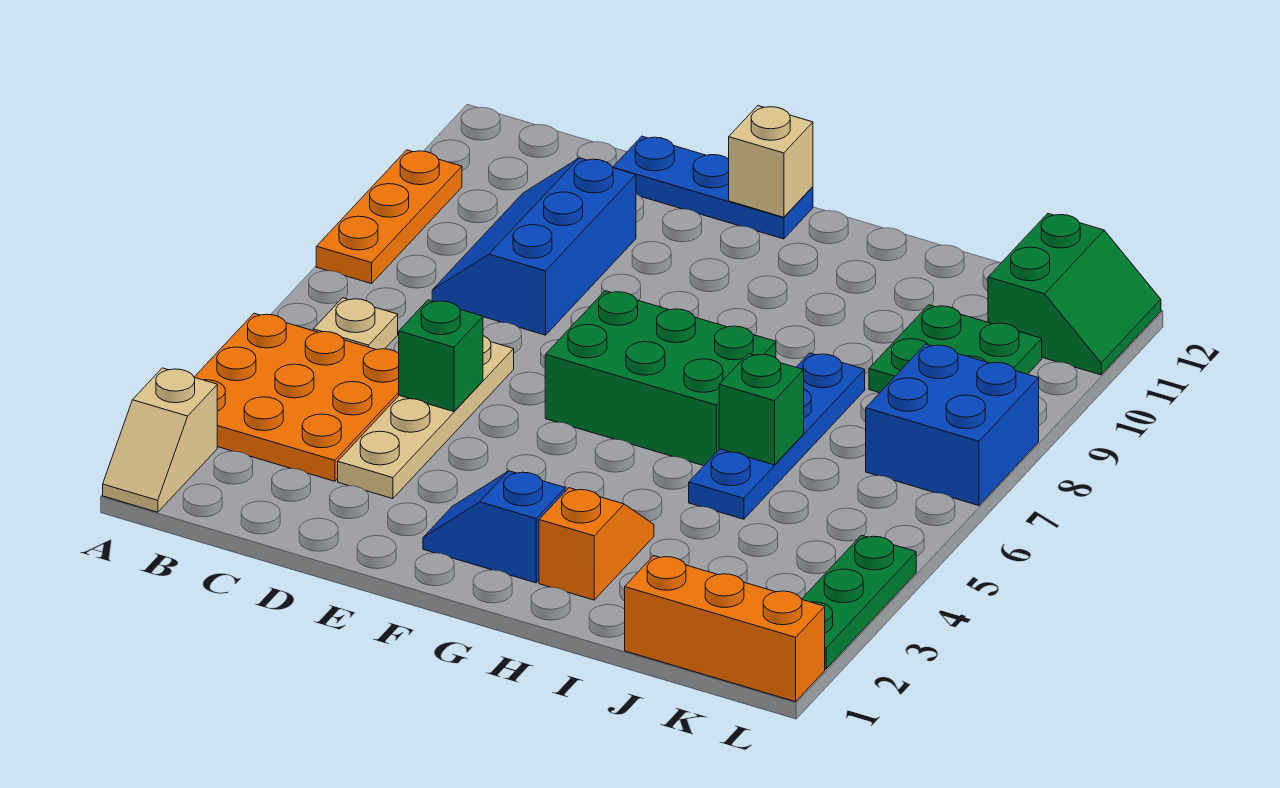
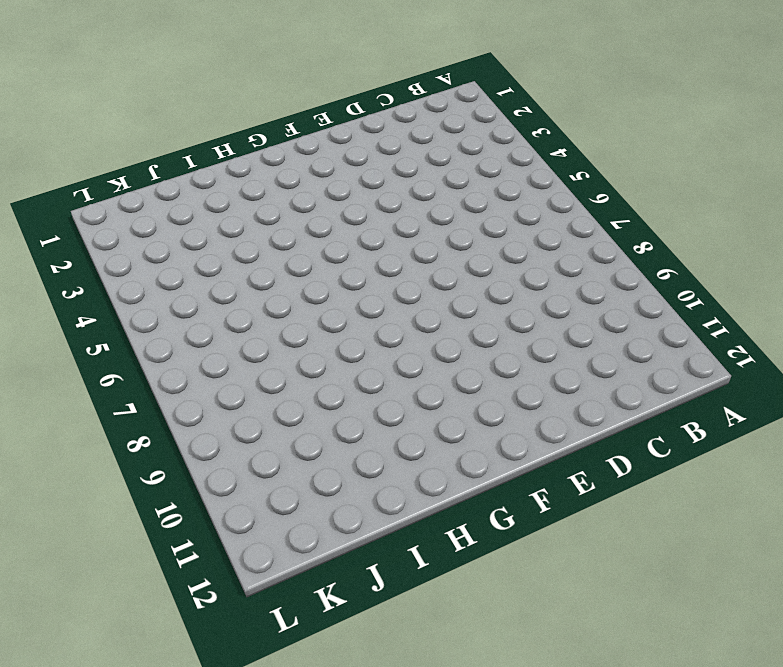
none -> tan slope A1:A2 level 1 top 2
none -> orange plate A3:C5 level 1
none -> orange plate A8:A10 level 1

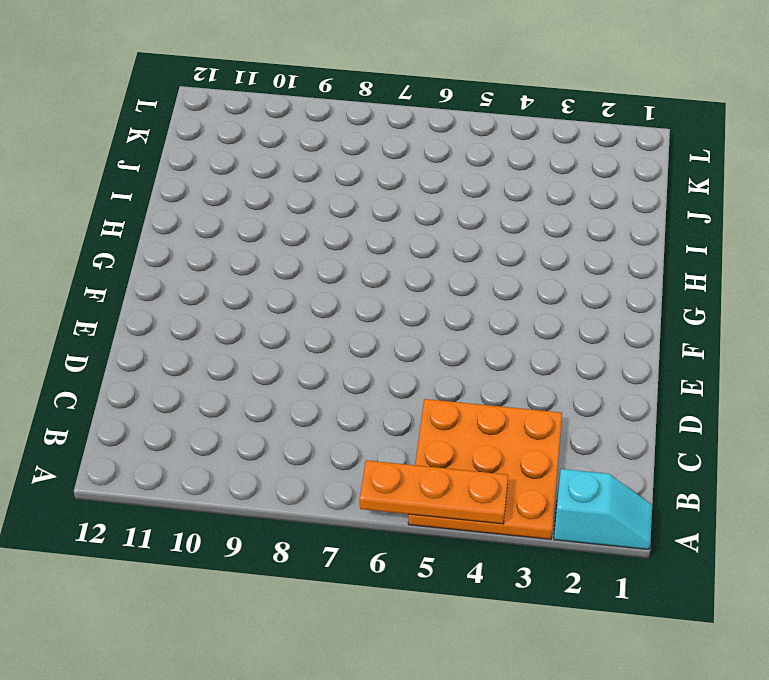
cyan slope A1:A2 level 1 top 2 -> tan slope A1:A2 level 1 top 2
orange plate A4:A6 level 2 -> orange plate A8:A10 level 1
none -> tan plate B6 level 1
none -> blue slope C8:D10 level 1 top D
none -> tan plate D3:D6 level 1

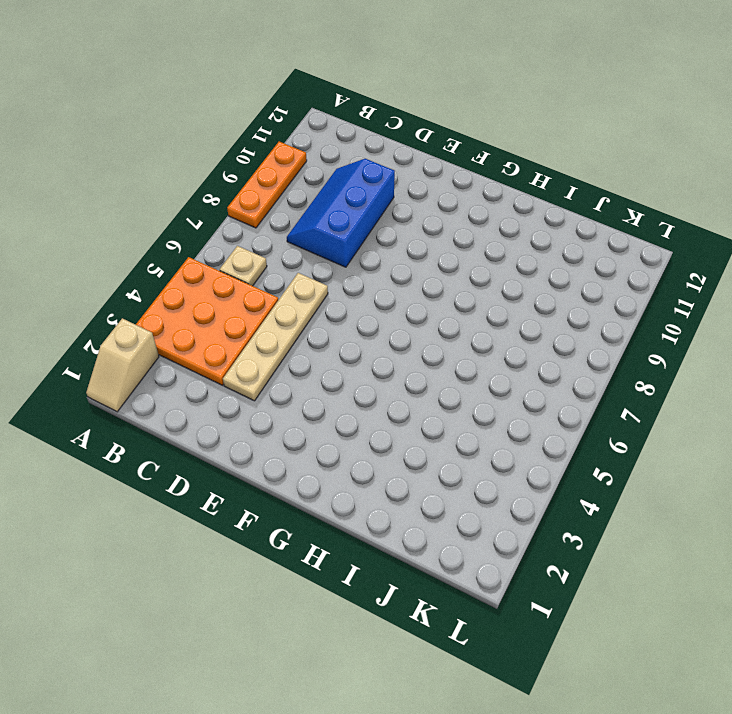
none -> blue plate D12:F12 level 1
none -> blue slope F2:G2 level 1 top G
none -> green brick F6:H7 level 1

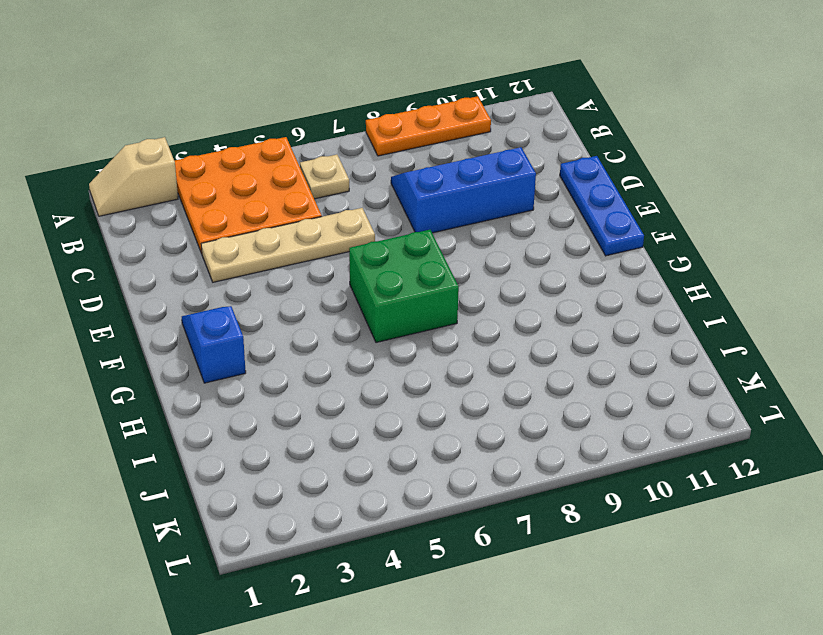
green brick F6:G7 level 1 -> green brick F6:H7 level 1
none -> orange slope H2:H3 level 1 top 2
none -> blue plate I5:I8 level 1
none -> orange brick J1:L1 level 1

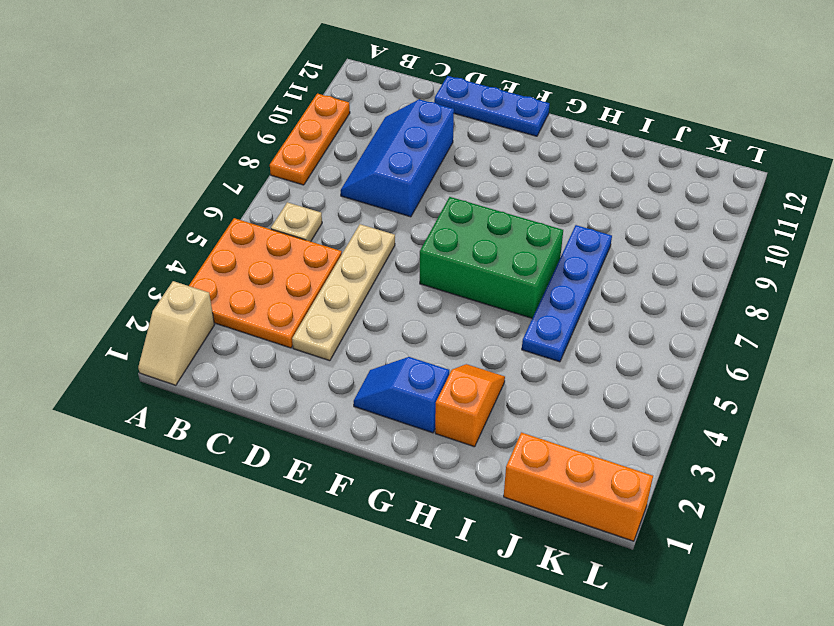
none -> green plate J9:K10 level 1
none -> blue brick K7:L8 level 1
none -> green slope K11:L12 level 1 top K

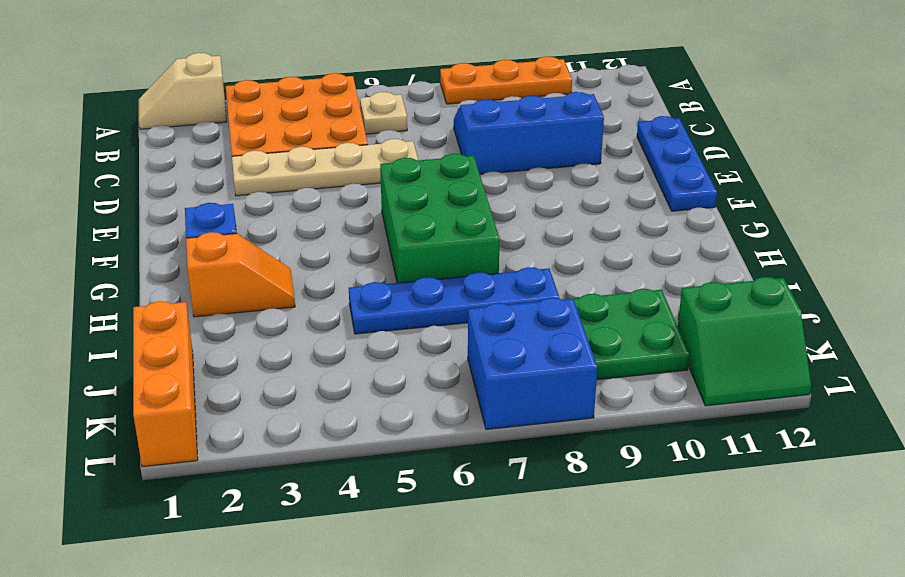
none -> green plate L2:L4 level 1
none -> green brick D5 level 2
none -> tan brick F12 level 2

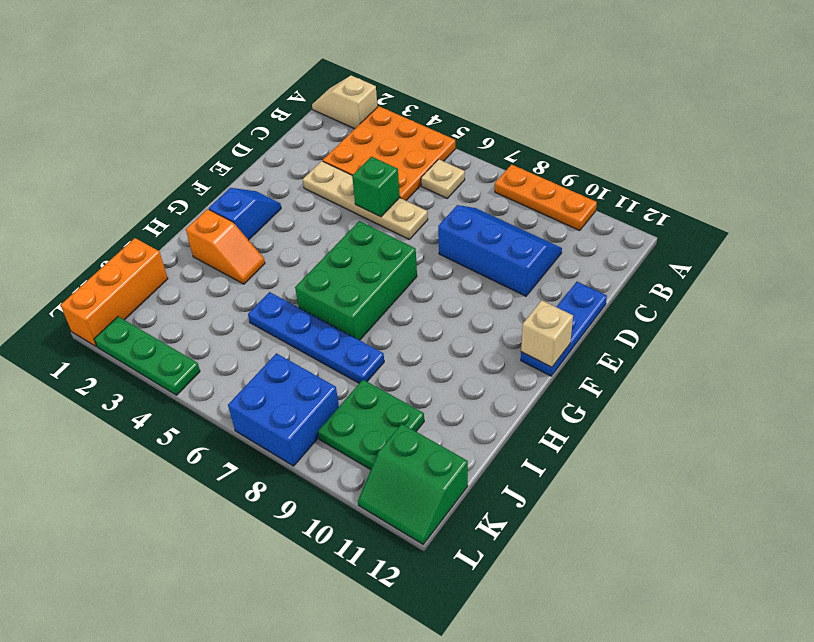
none -> green brick I6 level 2

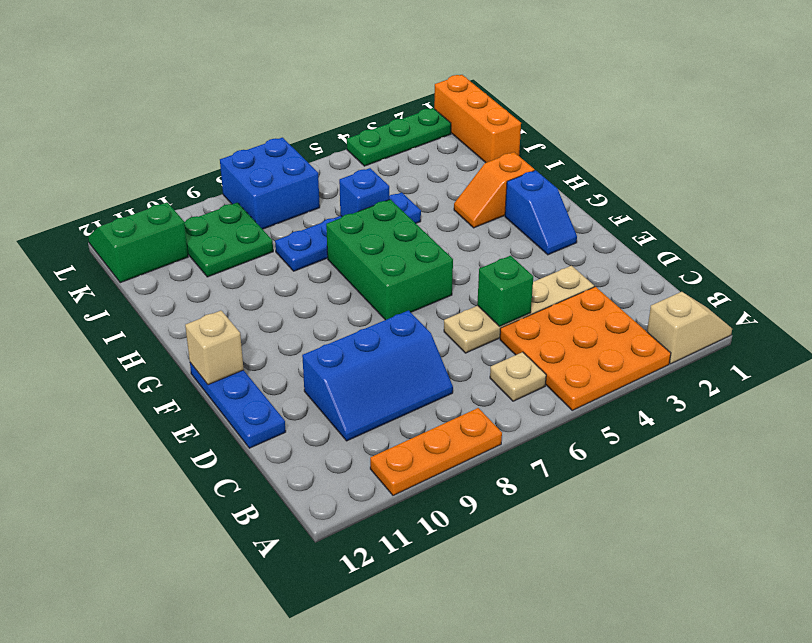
blue brick I6 level 2 -> green brick I6 level 2

